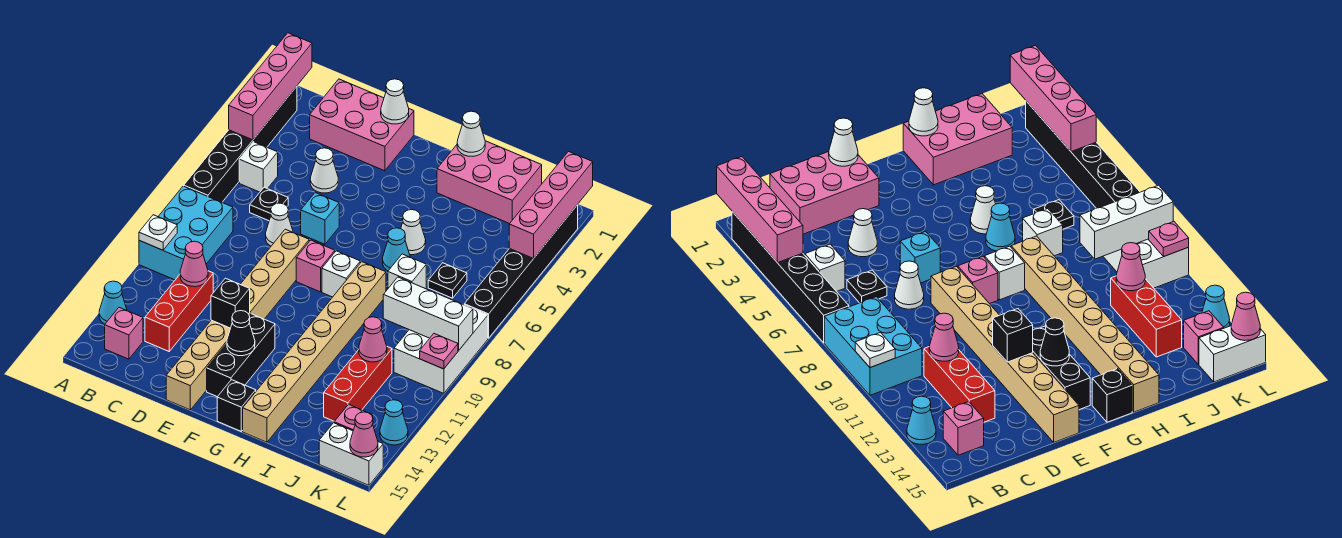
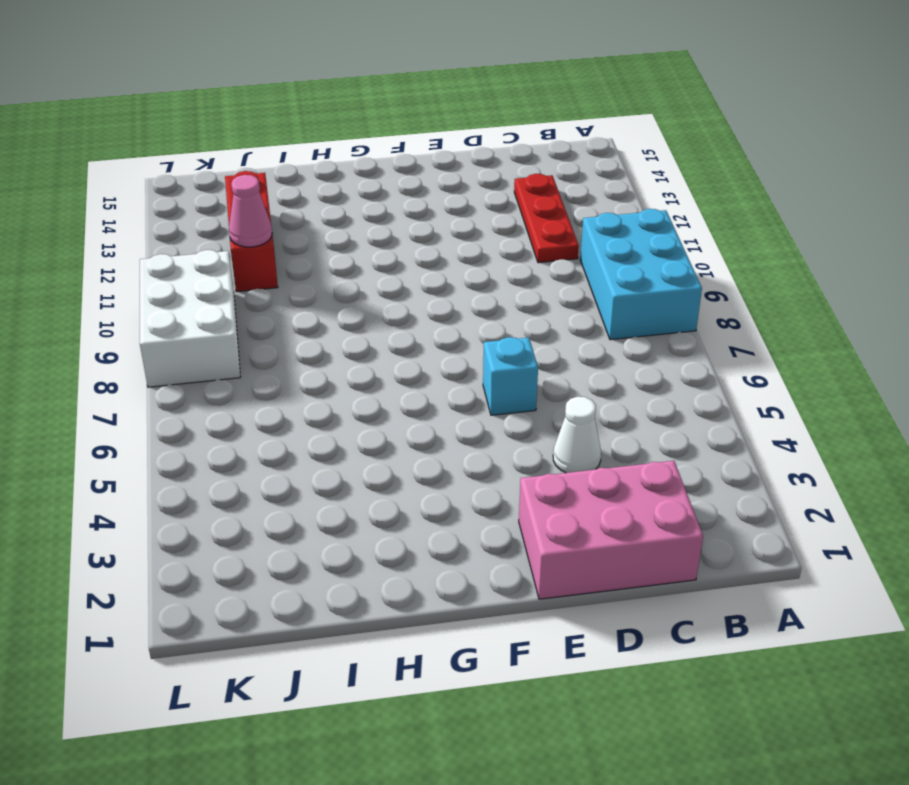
red plate C11:C13 level 1 -> red brick C11:C13 level 1
none -> black brick A2:A7 level 1
none -> cyan cone A13 level 1
none -> white brick B5 level 1
none -> pink brick B14 level 1

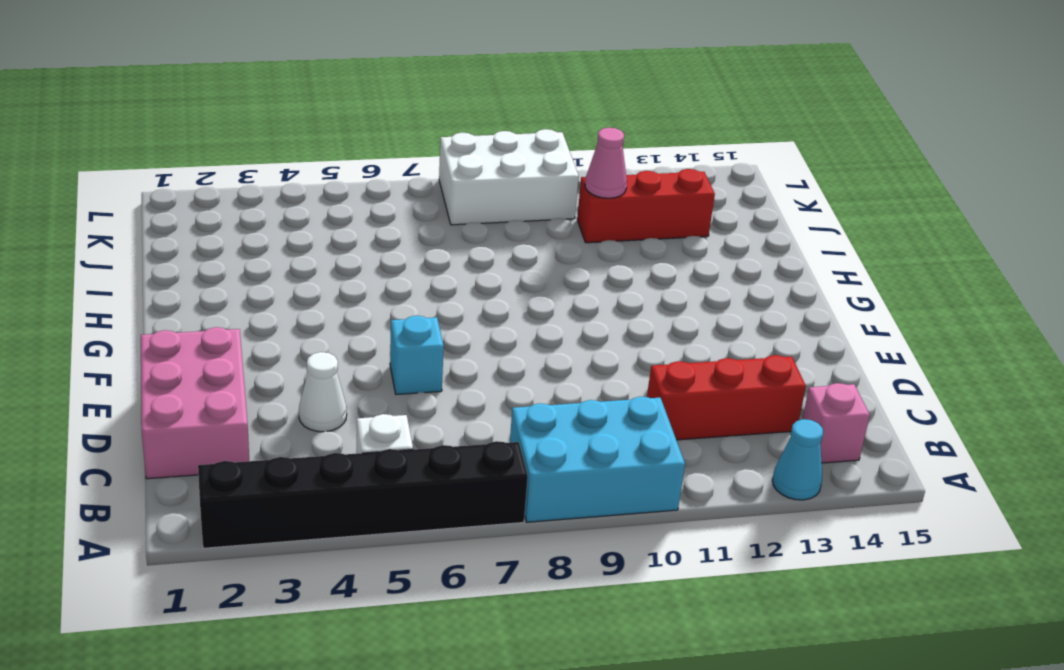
none -> black plate C6 level 1
none -> white cone D7 level 1
none -> tan brick E8:E15 level 1
none -> pink brick F8 level 1

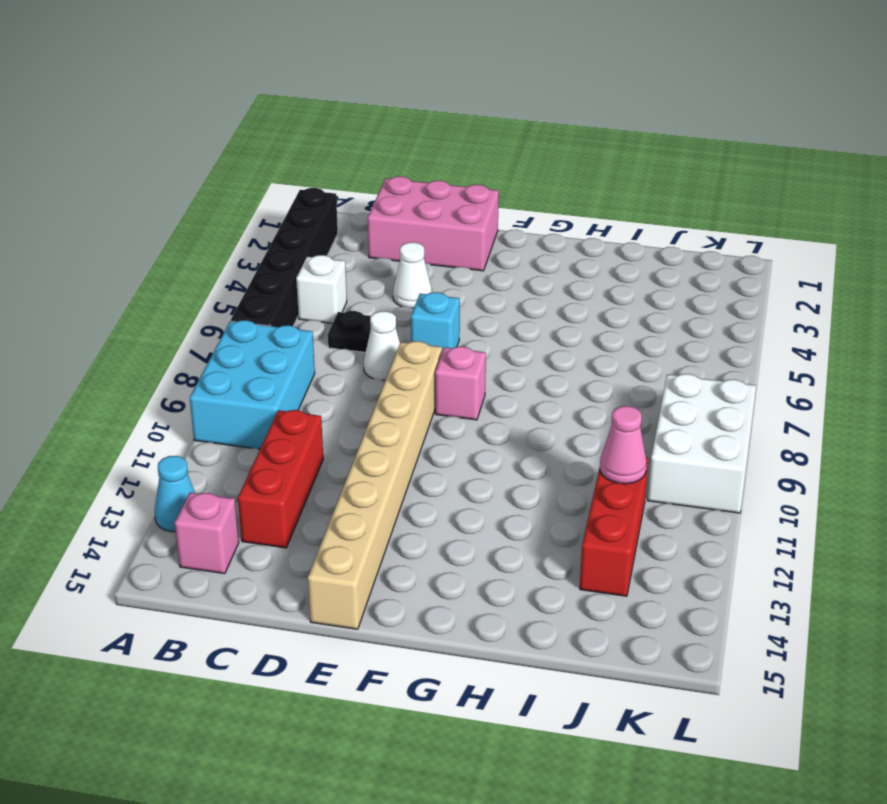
none -> black brick F12:F14 level 1
none -> white brick G8 level 1
none -> black brick G15 level 1
none -> pink brick H1:J2 level 1

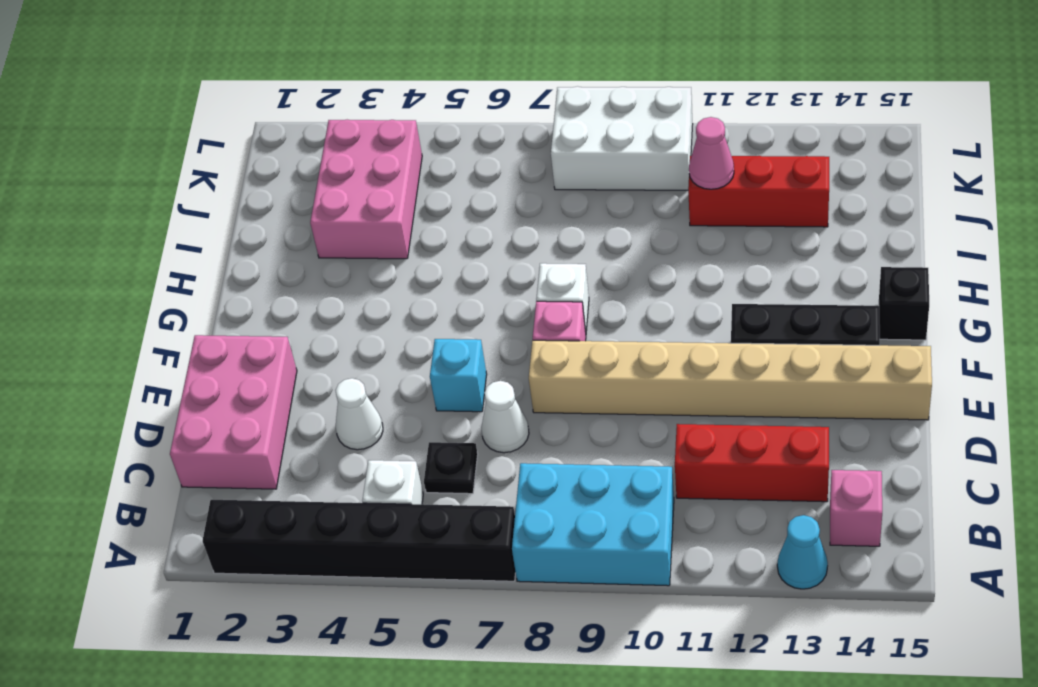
pink brick I3:K4 level 1 -> pink brick H1:J2 level 1
none -> white cone H5 level 1
none -> cyan cone H6 level 1
none -> tan brick H8:H15 level 1
none -> white brick I7 level 1

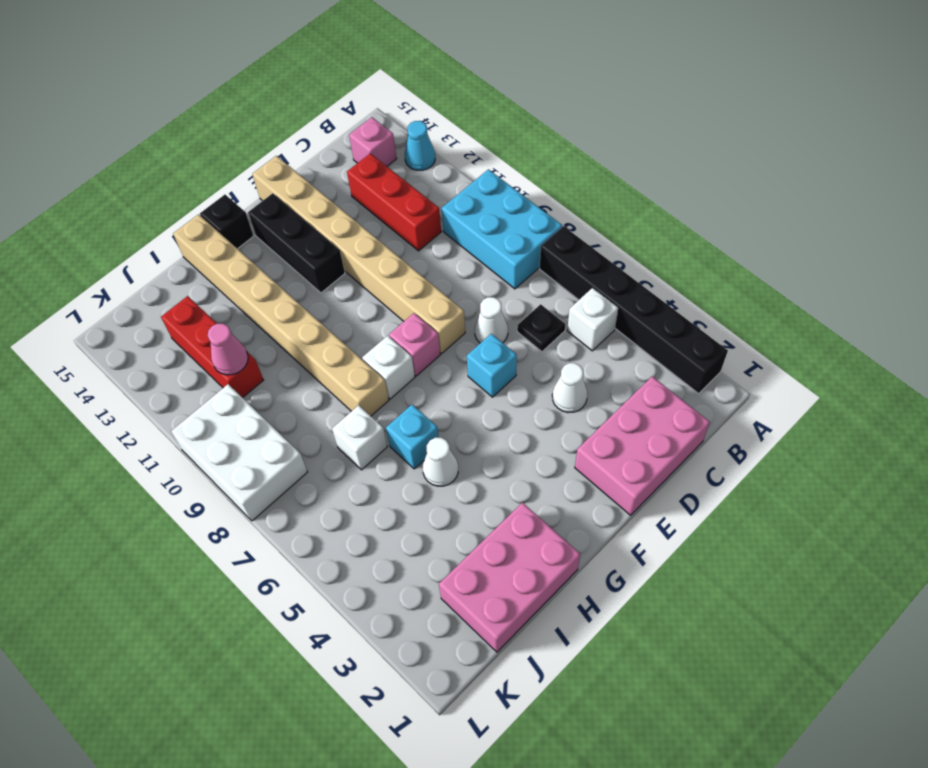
cyan brick H6 level 1 -> cyan cone H6 level 1
none -> black plate J6 level 1
none -> pink brick K14 level 1
none -> white brick K15:L15 level 1
none -> black brick L2:L7 level 1

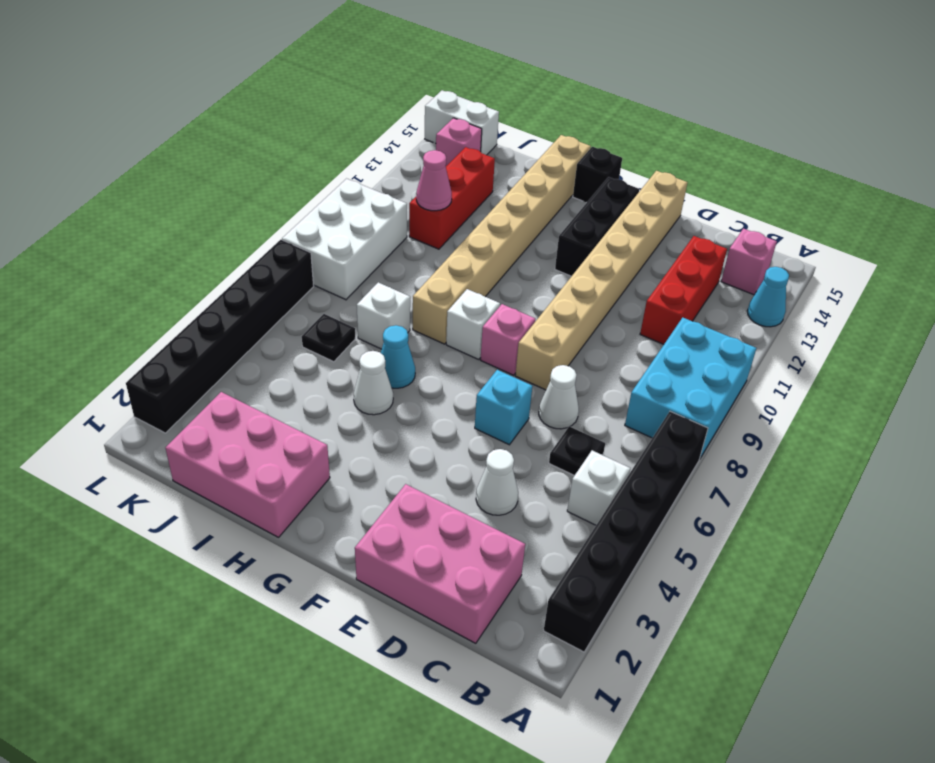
none -> cyan cone L13 level 1
none -> pink brick A1:A4 level 2
none -> white plate A10 level 2
none -> pink cone C11 level 2

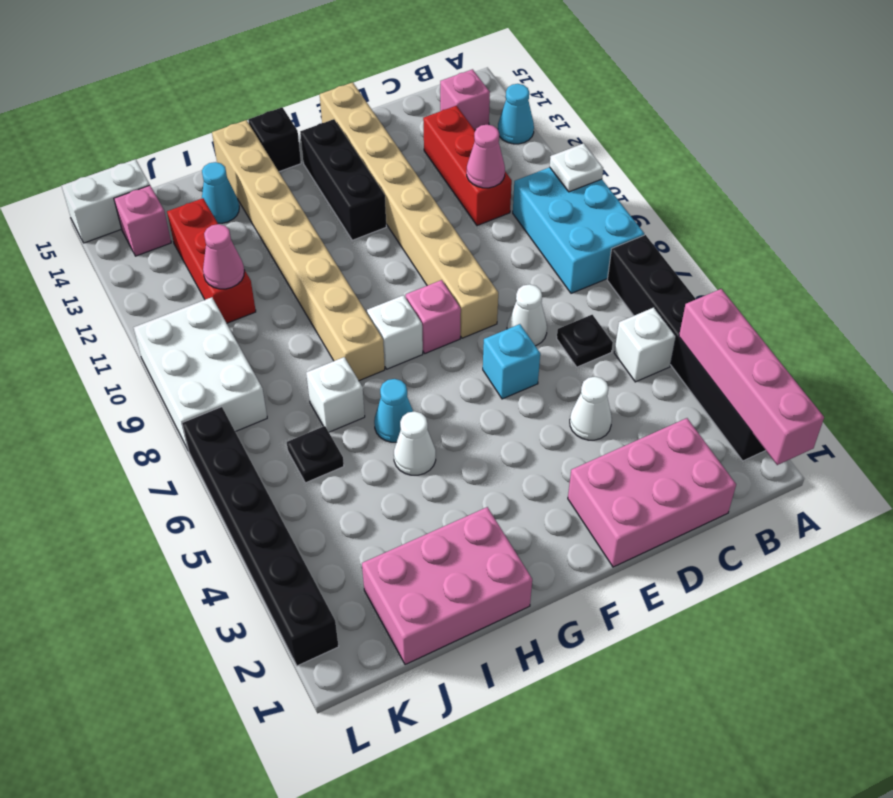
cyan cone I14 level 1 -> cyan cone L13 level 1
none -> white cone E1 level 2
none -> black brick E12 level 2
none -> black cone F13 level 2
none -> white cone H1 level 2

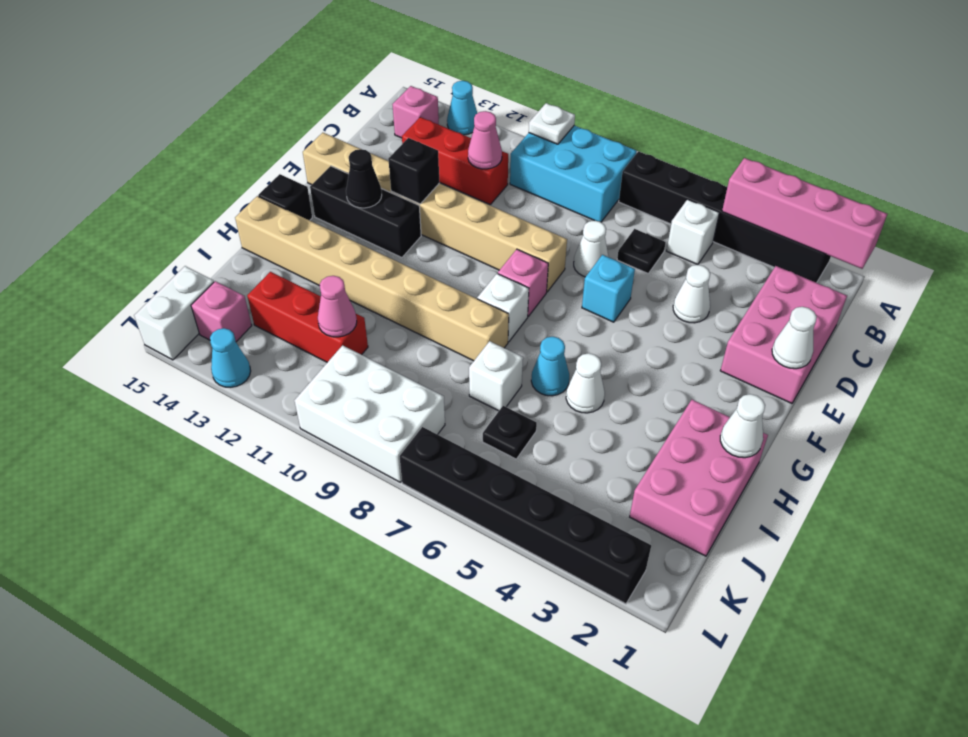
none -> white brick J9:L9 level 2
none -> pink brick L1:L4 level 2
none -> pink plate L10 level 2
none -> pink cone L15 level 2

